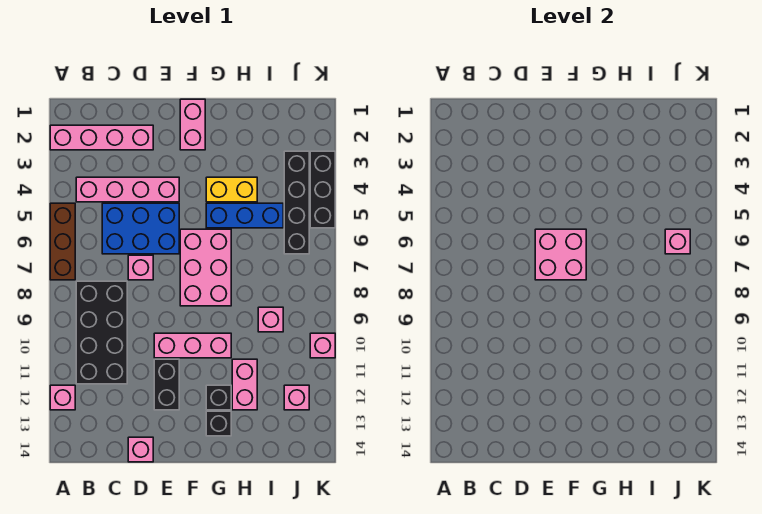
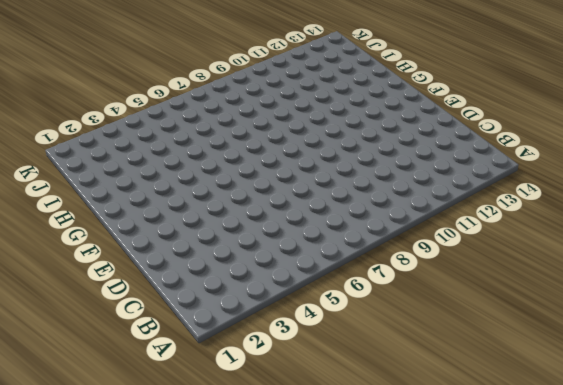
none -> pink brick A2:D2 level 1
none -> brown brick A5:A7 level 1
none -> pink brick A12 level 1

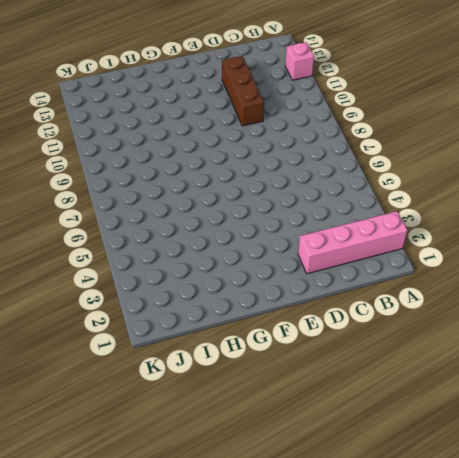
brown brick D10:D12 level 1 -> brown brick A5:A7 level 1
none -> pink brick B4:E4 level 1
none -> black brick B8:C11 level 1
none -> blue brick C5:E6 level 1

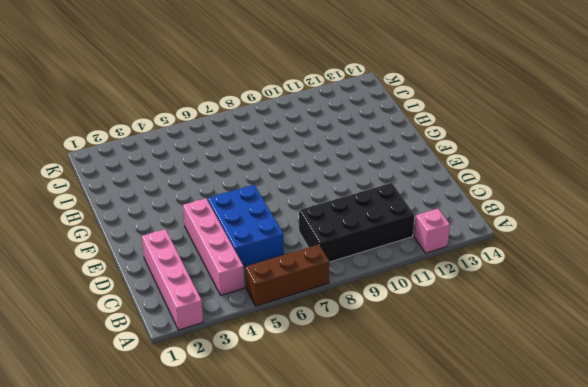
none -> pink brick D7 level 1
none -> pink brick D14 level 1
none -> pink brick E10:G10 level 1

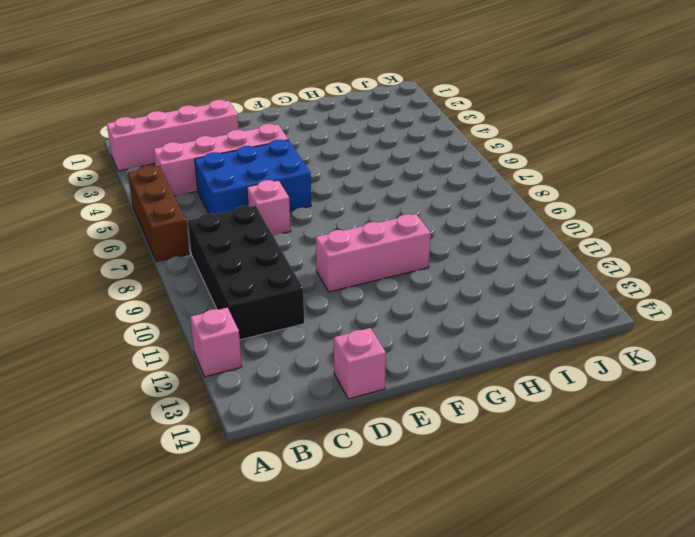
none -> black brick E11:E12 level 1
none -> pink brick F1:F2 level 1
none -> pink brick F6:G8 level 1

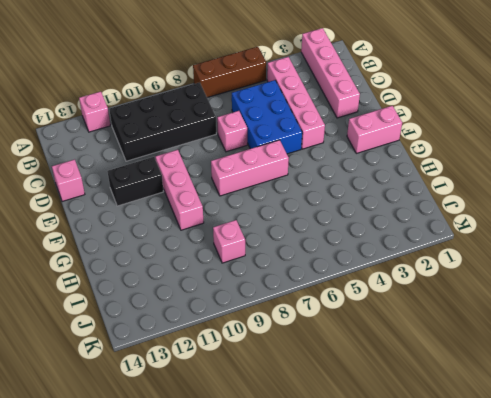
pink brick F6:F8 level 1 -> pink brick F6:G8 level 1
none -> yellow brick G4:H4 level 1
none -> blue brick G5:I5 level 1
none -> black brick G12 level 1

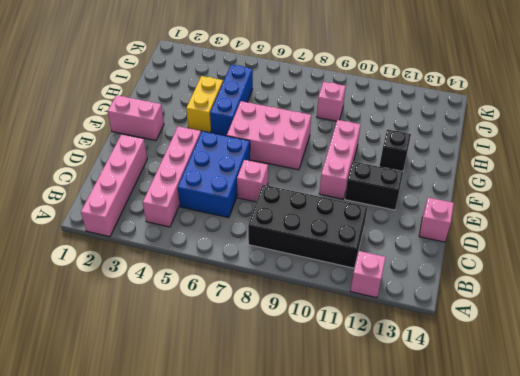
none -> brown brick A5:A7 level 1
none -> black brick G13 level 1
none -> pink brick H11:H12 level 1

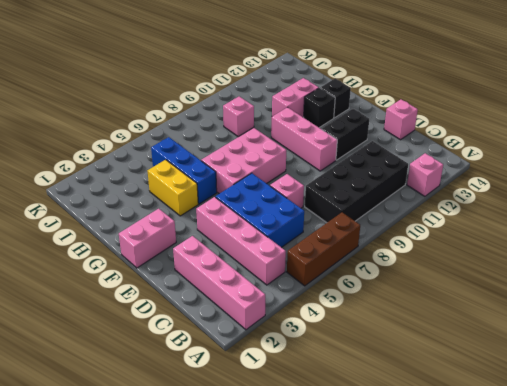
none -> black brick J3:J6 level 1
none -> pink brick J12 level 1
none -> black brick K3:K5 level 1

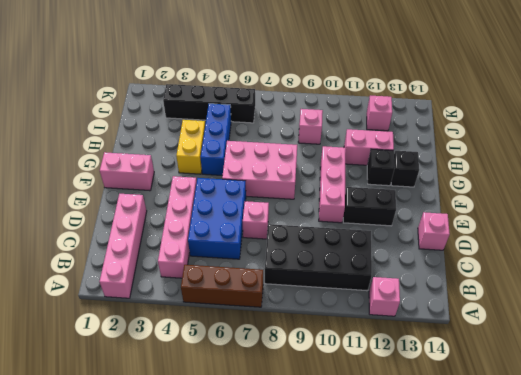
none -> black brick K3:K5 level 1
none -> pink brick K10 level 1
none -> pink brick E6:F7 level 2

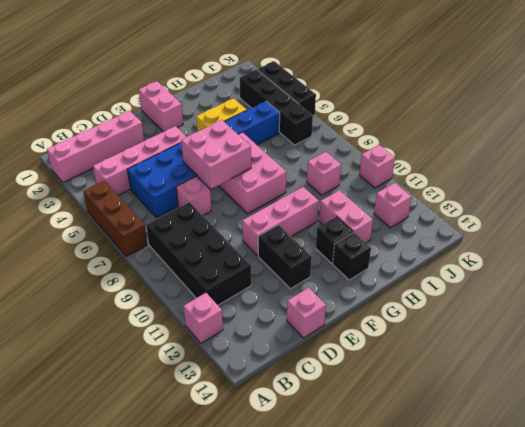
none -> pink brick J6 level 2

